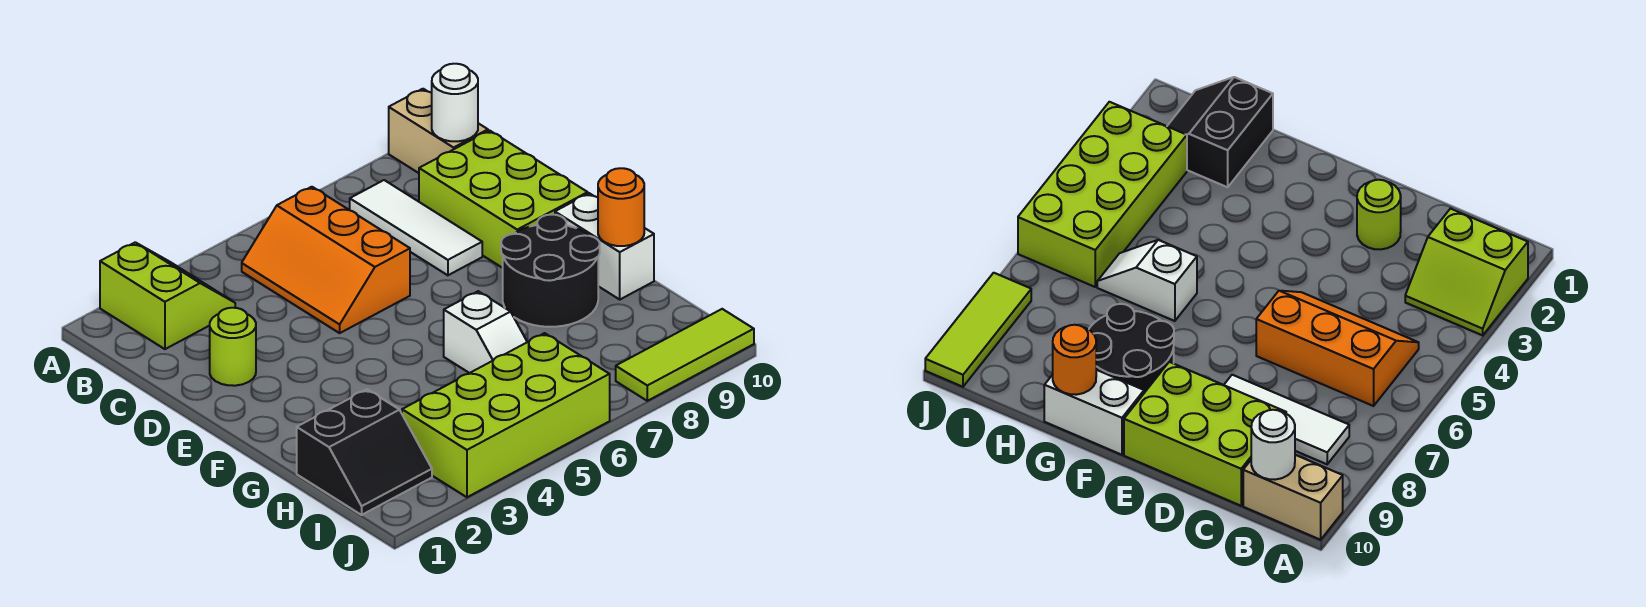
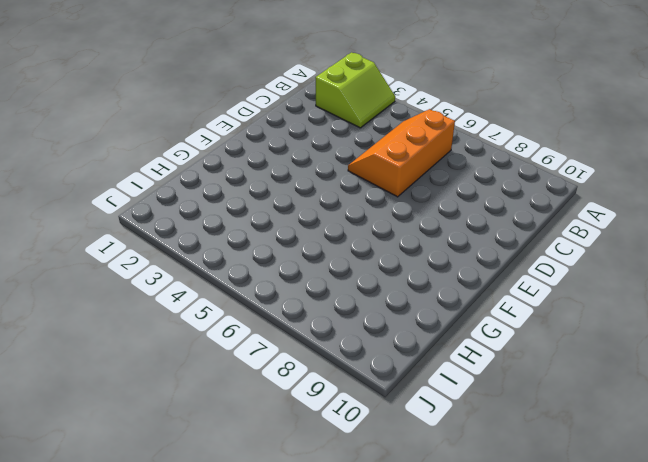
none -> tan brick A10:B10 level 1
none -> white tile B8:D8 level 1
none -> lime brick C9:E10 level 1

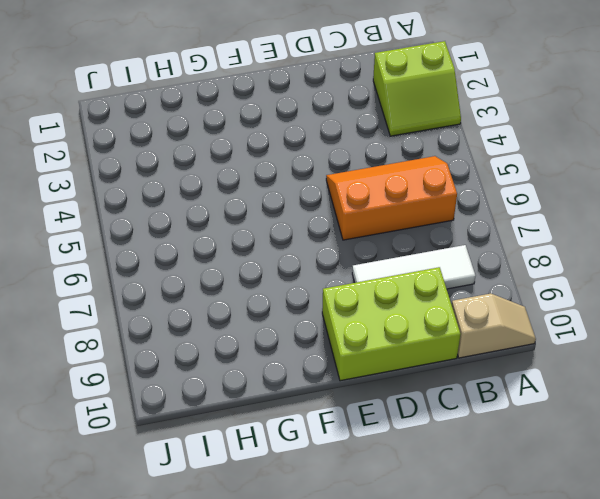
tan slope A10:B10 level 1 top B -> tan brick A10:B10 level 1
none -> lime round brick D2 level 1
none -> black round brick F8:G9 level 1
none -> white brick F10:G10 level 1

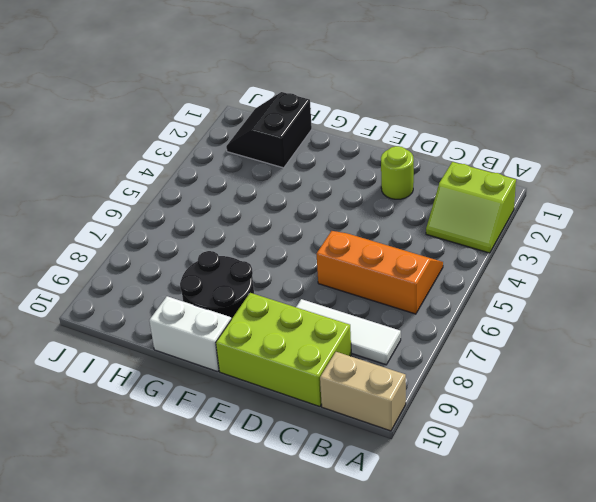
none -> white slope G6:H6 level 1 top G
none -> lime brick I3:J6 level 1
none -> lime tile J8:J10 level 1

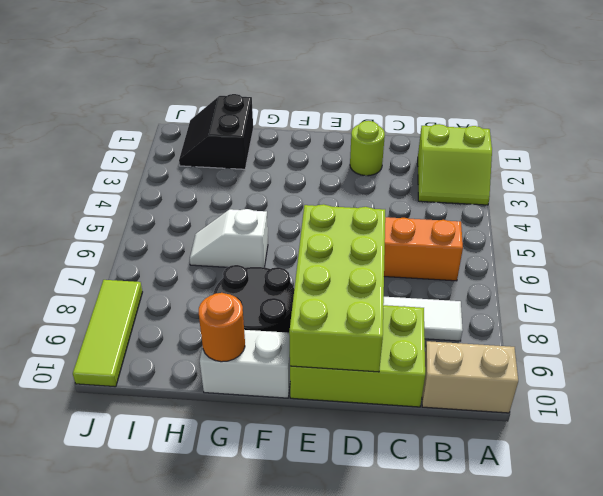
lime brick D7:E10 level 2 -> lime brick I3:J6 level 1
none -> white round brick B10 level 2

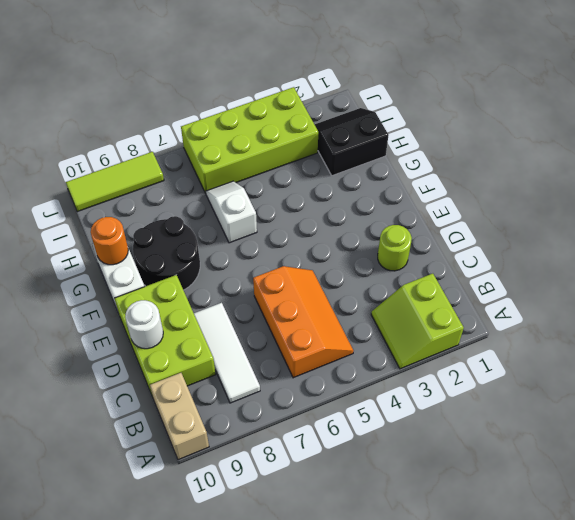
white round brick D10 level 2 -> white round brick B10 level 2

